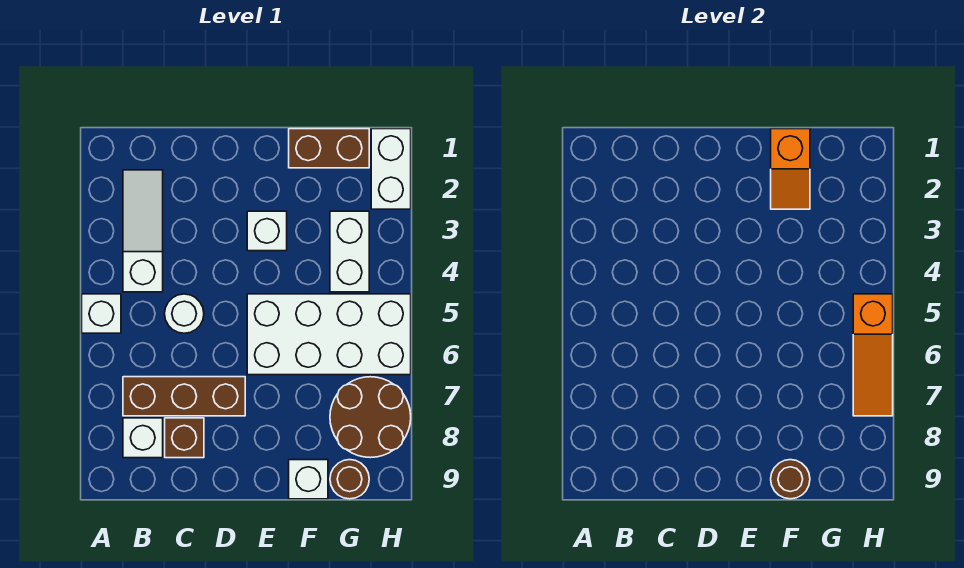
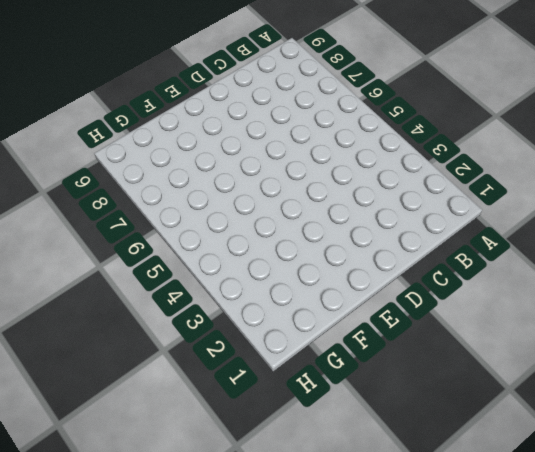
none -> white brick A5 level 1
none -> white slope B2:B4 level 1 top 4
none -> brown brick B7:D7 level 1

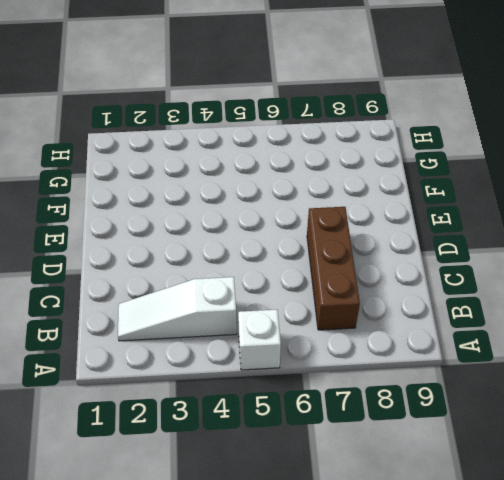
none -> white brick B8 level 1
none -> white round brick C5 level 1
none -> brown brick C8 level 1

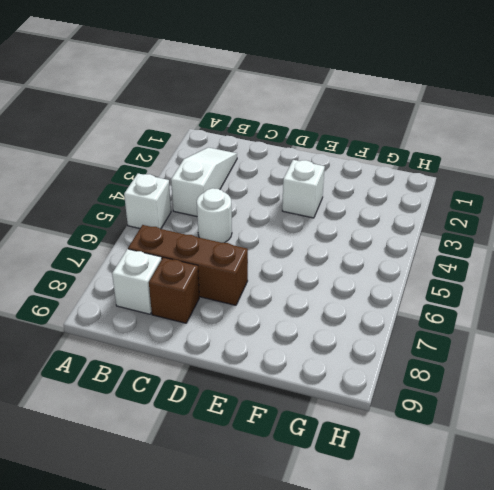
none -> white brick E5:H6 level 1
none -> brown brick F1:G1 level 1
none -> white brick F9 level 1

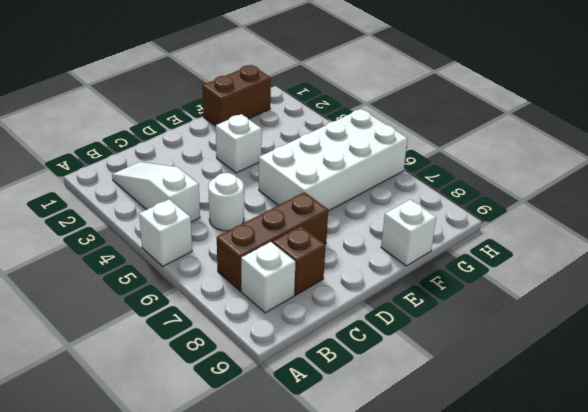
none -> white brick G3:G4 level 1
none -> brown round brick G7:H8 level 1
none -> brown round brick G9 level 1

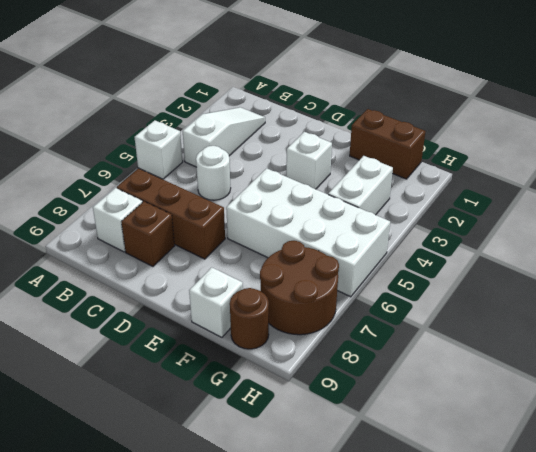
none -> white brick H1:H2 level 1
none -> orange slope F1:F2 level 2 top 1
none -> brown round brick F9 level 2

